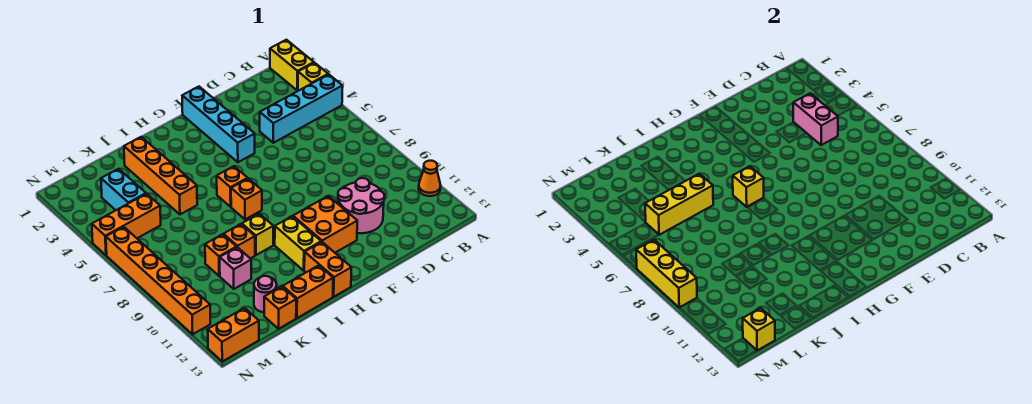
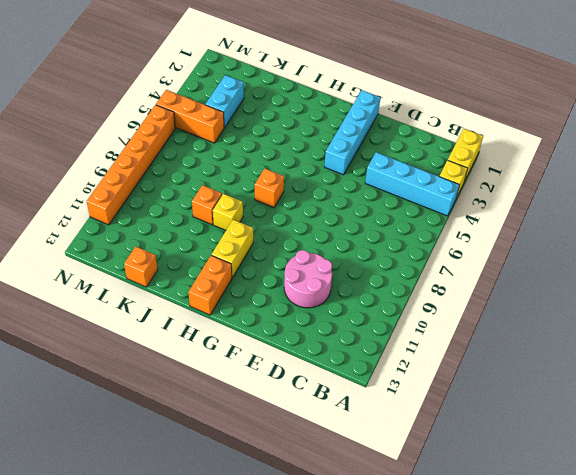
none -> orange cone A11 level 1
none -> orange brick F10:G11 level 1
none -> orange brick H6 level 1

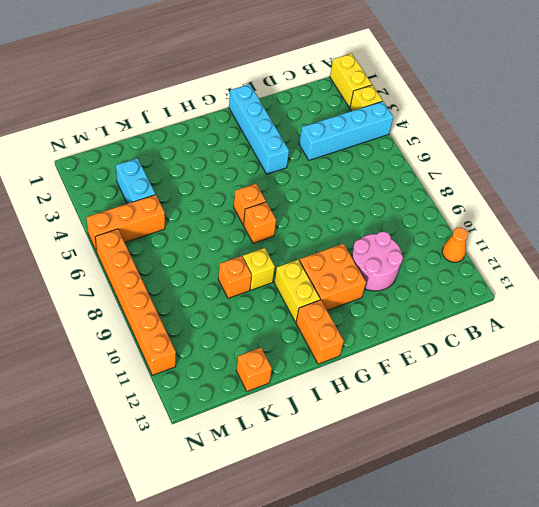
none -> orange brick I13:J13 level 1
none -> orange brick J2:J5 level 1
none -> orange brick K9 level 1

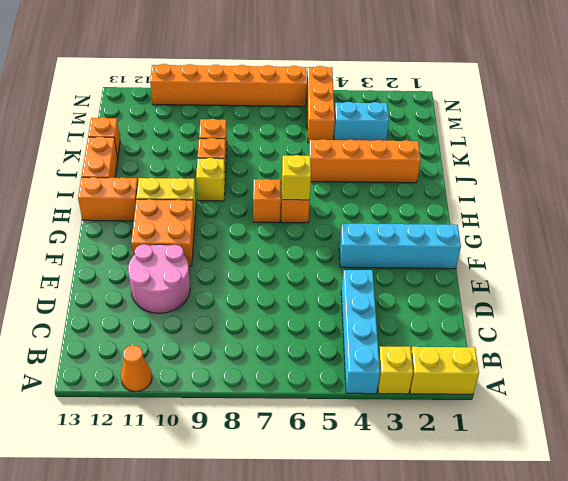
none -> pink brick K10 level 1
none -> pink round brick K12 level 1
none -> orange brick M13:N13 level 1

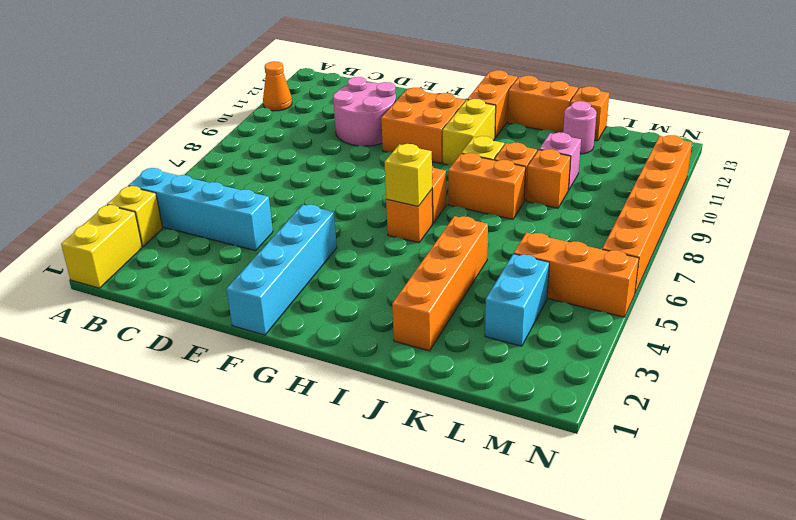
orange brick I8:J8 level 1 -> orange brick M13:N13 level 1
none -> pink brick C4:C5 level 2
none -> yellow brick J5:L5 level 2
none -> yellow brick M13 level 2

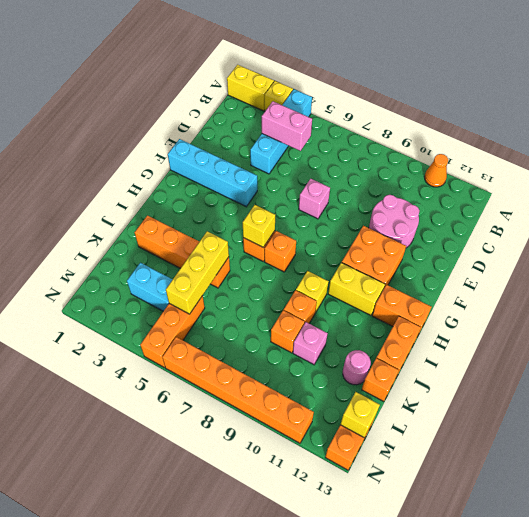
pink brick E7 level 1 -> none
none -> yellow brick N7:N9 level 2

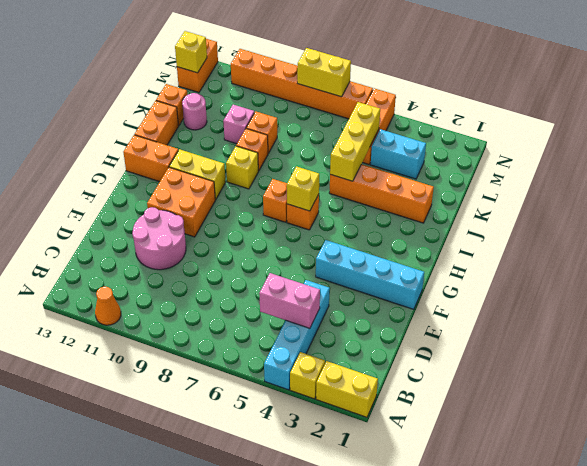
yellow brick N7:N8 level 2 -> yellow brick N7:N9 level 2

